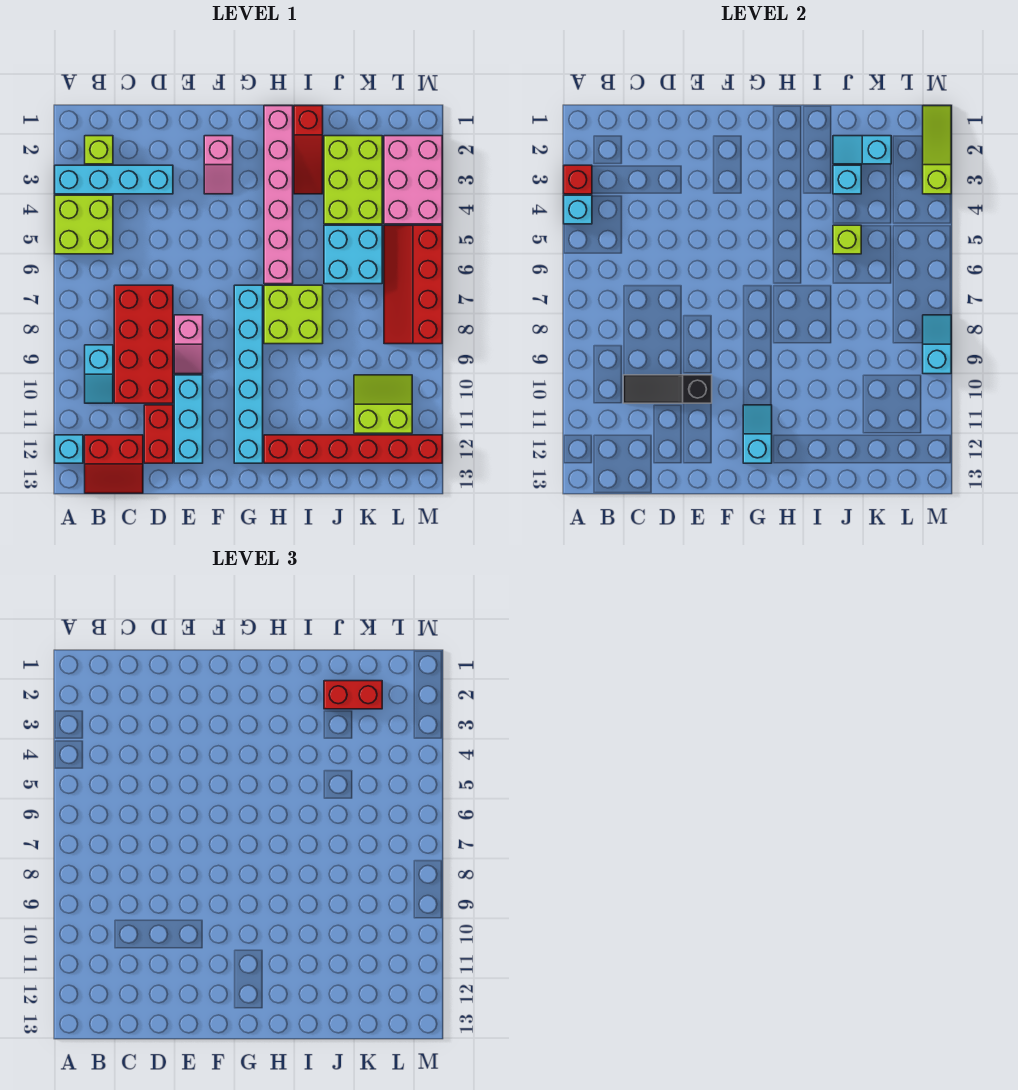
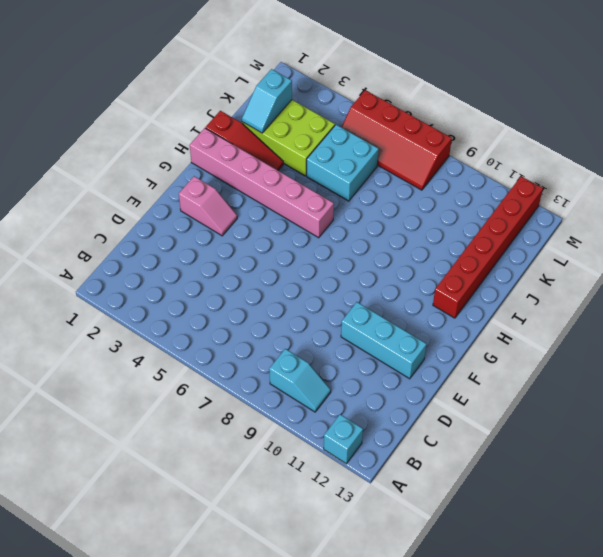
none -> cyan brick A3:D3 level 1
none -> lime brick A4:B5 level 1
none -> lime brick B2 level 1
none -> red slope B12:C13 level 1 top 12

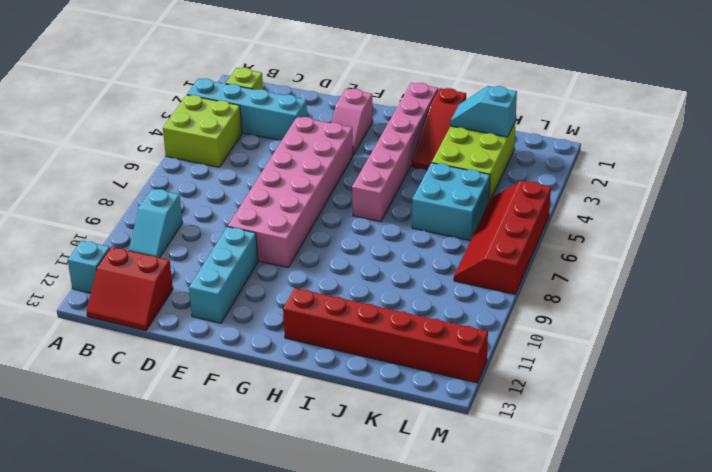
pink brick E4:F9 level 1 -> pink slope E8:E9 level 1 top 8
none -> red brick C7:D10 level 1
none -> red brick D11:D12 level 1
none -> cyan brick G7:G12 level 1
none -> lime brick H7:I8 level 1

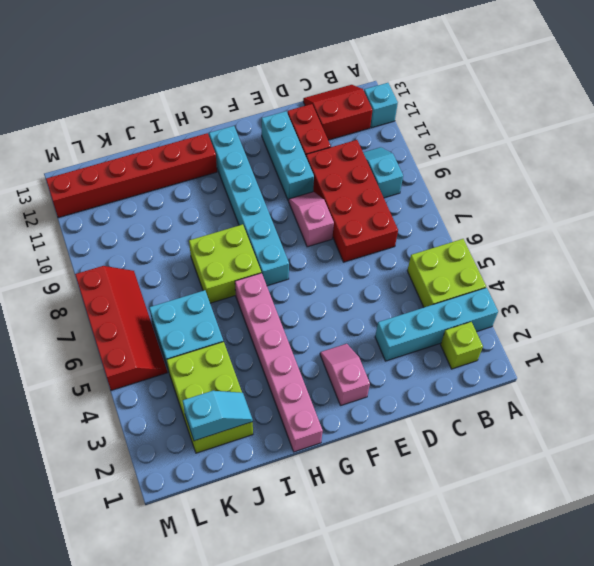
none -> red slope I1:I3 level 1 top 1
none -> lime slope K10:L11 level 1 top 11
none -> pink brick L2:M4 level 1
none -> red brick A3 level 2

